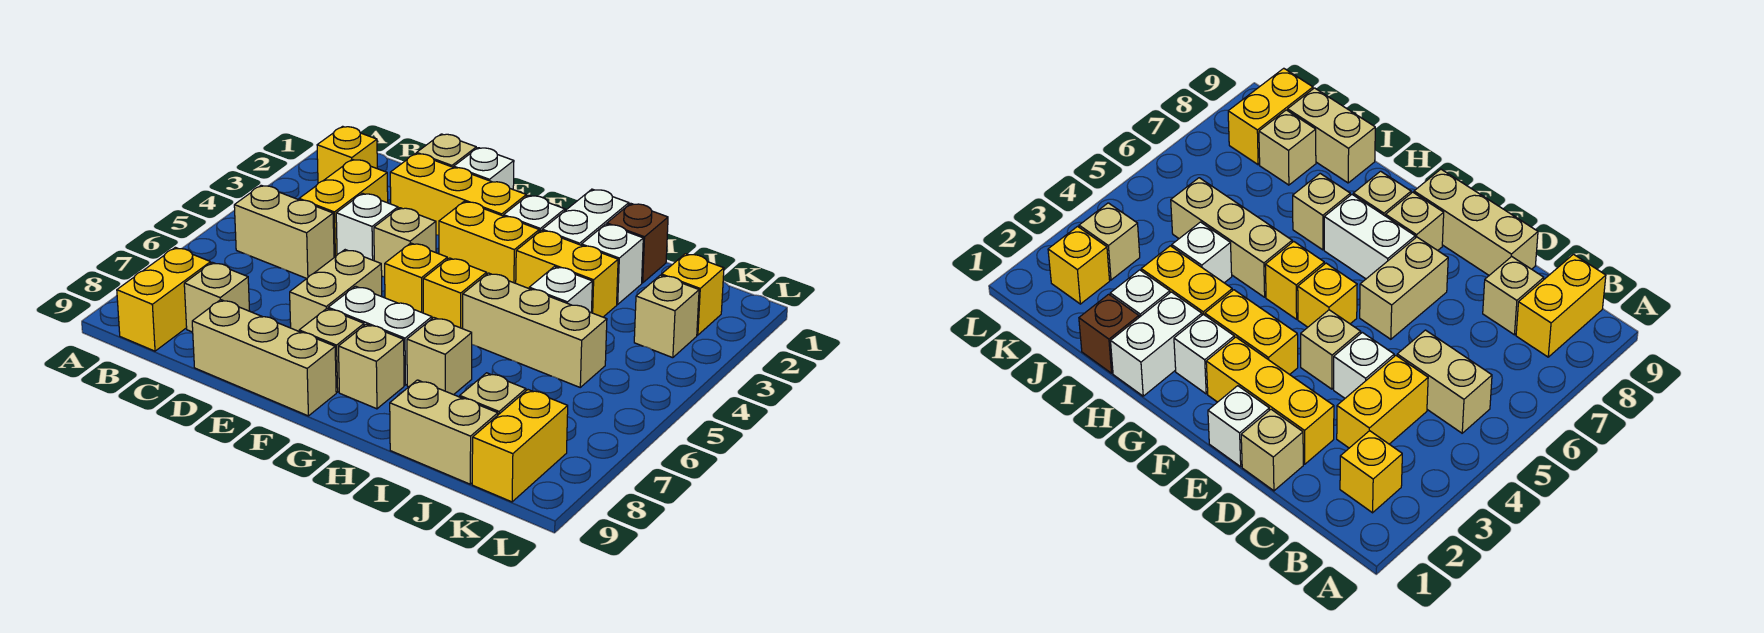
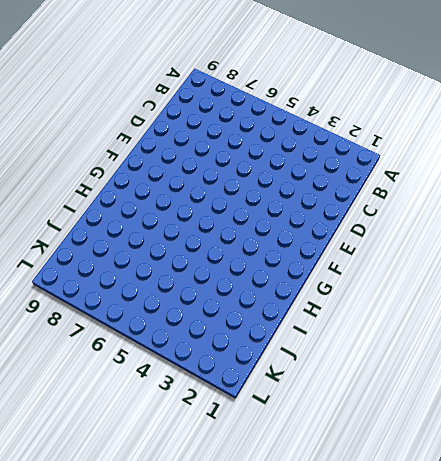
none -> yellow brick B2 level 1
none -> tan brick B5:C5 level 1
none -> yellow brick B8:B9 level 1
none -> yellow brick C3:C4 level 1

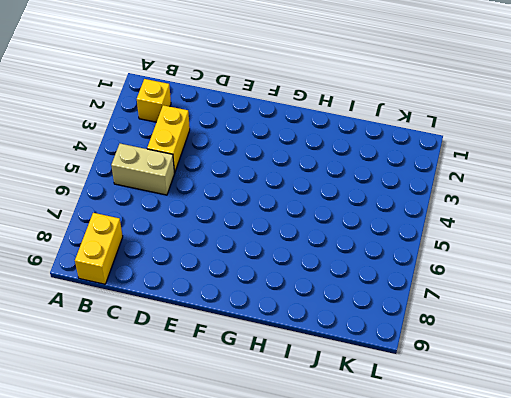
none -> tan brick C8 level 1
none -> tan brick D1 level 1
none -> yellow brick D2:F2 level 1
none -> white brick D4 level 1

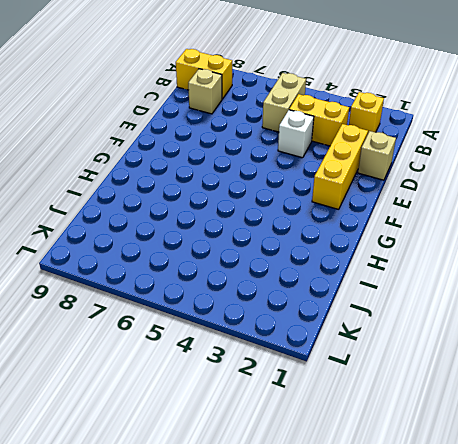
none -> tan brick D9:F9 level 1
none -> white brick E1 level 1
none -> tan brick E4 level 1
none -> tan brick E6:E7 level 1

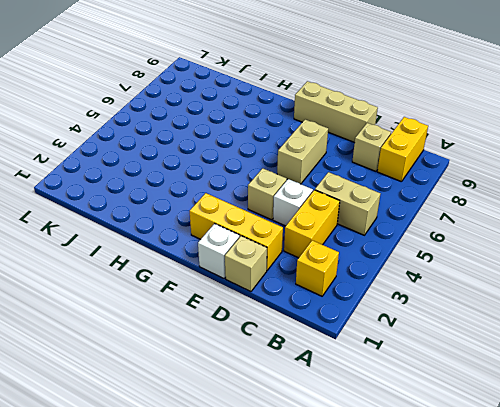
none -> yellow brick F3:G3 level 1
none -> yellow brick F5 level 1
none -> white brick F7:G7 level 1
none -> tan brick F8 level 1

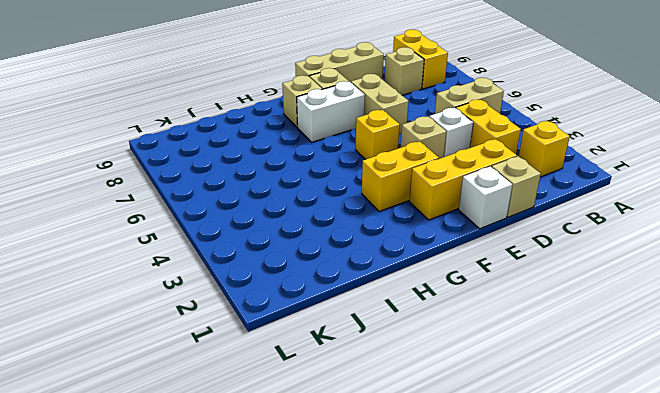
none -> white brick G2 level 1
none -> yellow brick G5 level 1
none -> white brick H1:H2 level 1
none -> yellow brick H3:I3 level 1

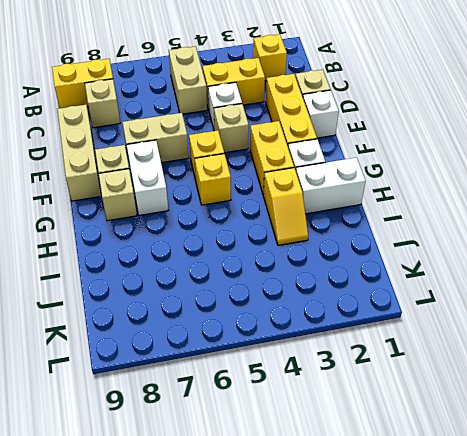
yellow slope H3:I3 level 1 top H -> yellow brick H3:I3 level 1
none -> tan brick H5:J5 level 1
none -> tan brick H7 level 1
none -> brown brick I1 level 1
none -> white brick I2 level 1

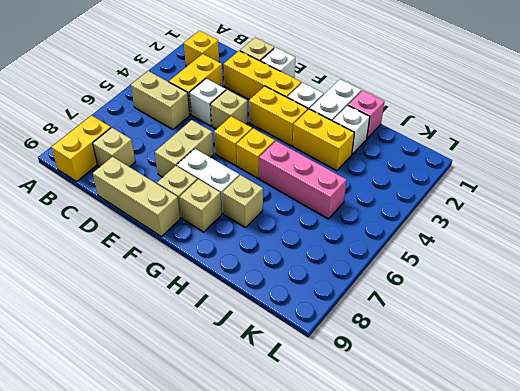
pink brick H5:J5 level 1 -> tan brick H5:J5 level 1
pink brick I1 level 1 -> brown brick I1 level 1
none -> white brick I4 level 1
none -> tan brick I9:J9 level 1
none -> tan brick J8 level 1
none -> yellow brick K2 level 1

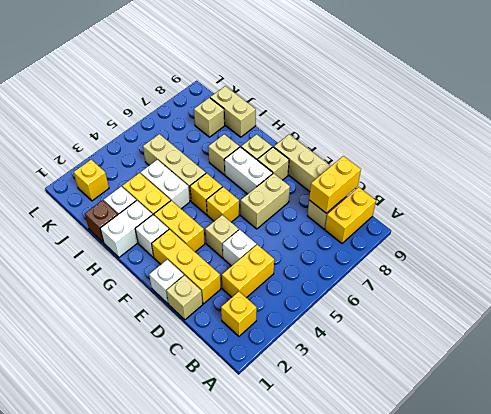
yellow brick C8:C9 level 2 -> yellow brick K8:K9 level 1
white brick H4:I4 level 1 -> white brick I4 level 1
none -> tan brick B5:C5 level 1
none -> tan brick K3 level 1

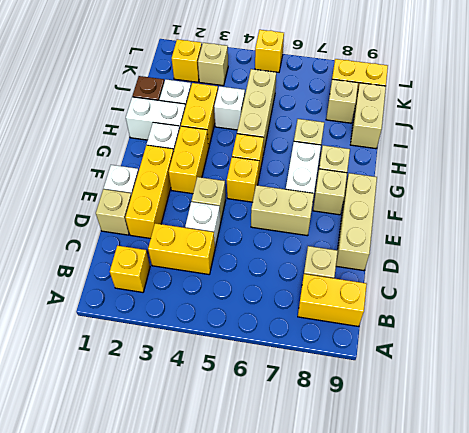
yellow brick L5 level 1 -> none
none -> tan brick B5:C5 level 1

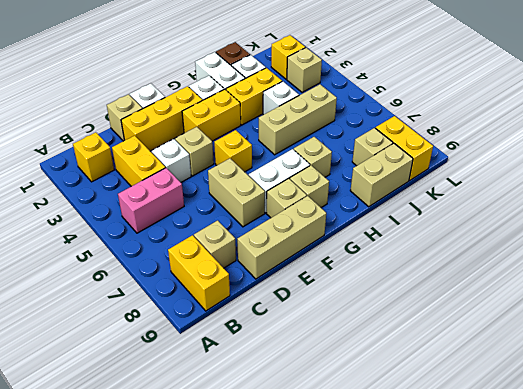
pink brick B5:C5 level 1 -> tan brick B5:C5 level 1
none -> yellow brick G5 level 1

